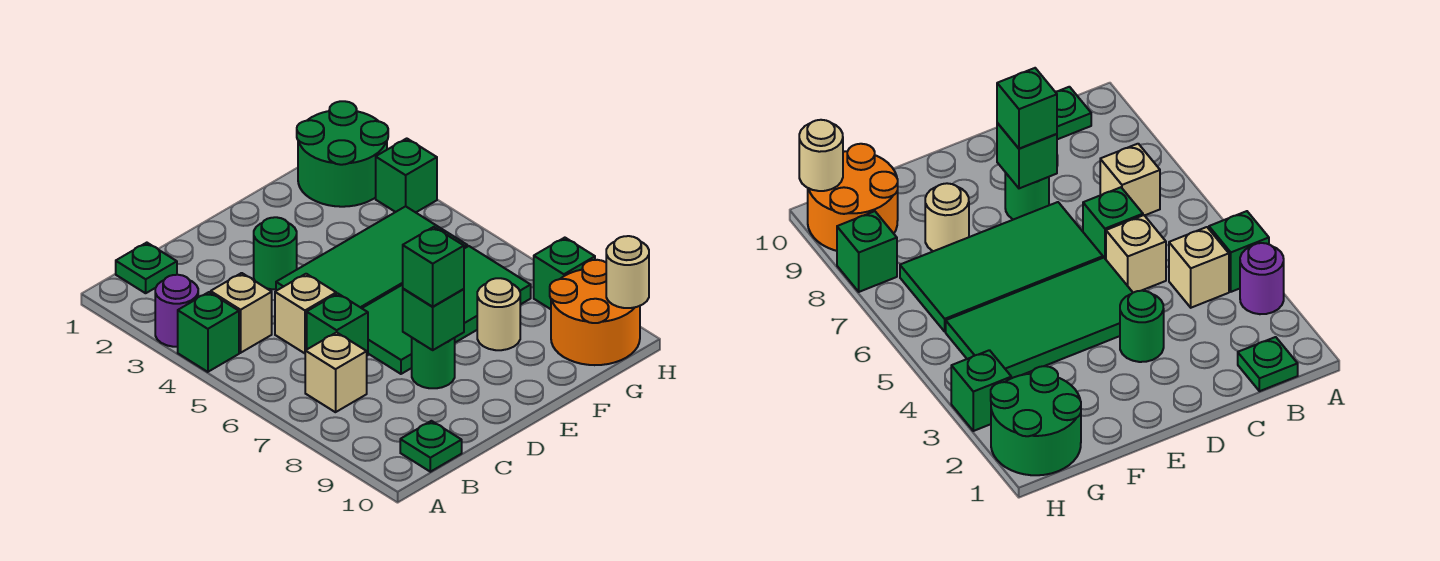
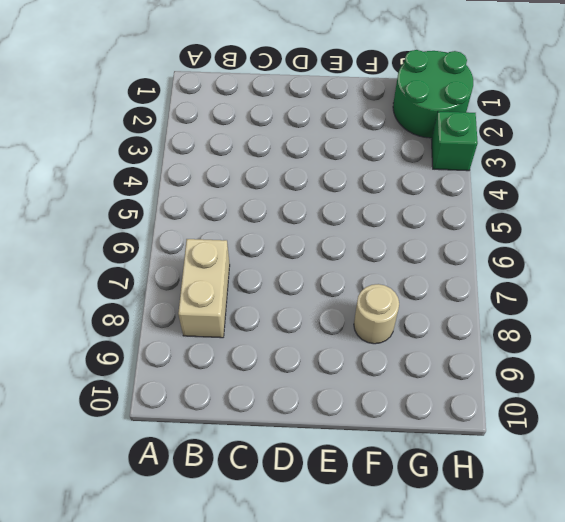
tan brick B7:B8 level 1 -> tan brick B7 level 1
none -> purple round brick A3 level 1
none -> green brick A4 level 1
none -> green plate B1 level 1

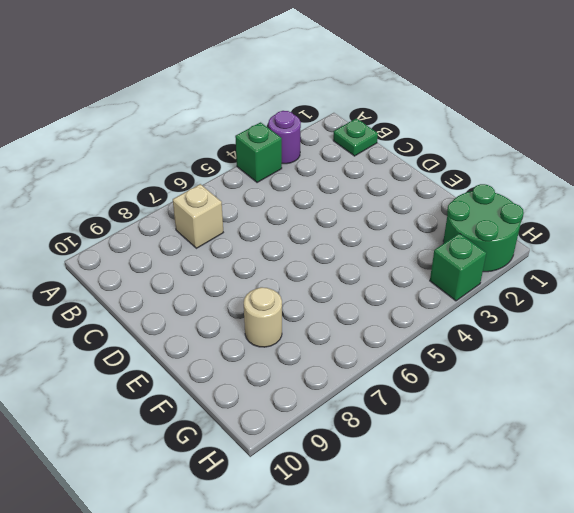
none -> tan brick B4 level 1
none -> green plate B10 level 1
none -> tan brick C5 level 1

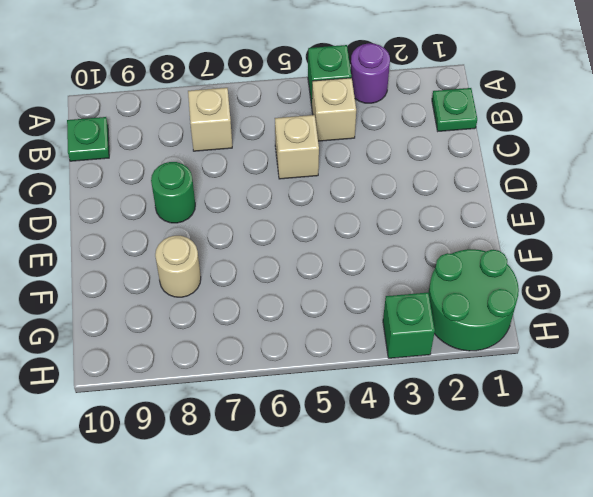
none -> green brick C6 level 1
none -> green round brick D3 level 1
none -> green tile D4:G5 level 1

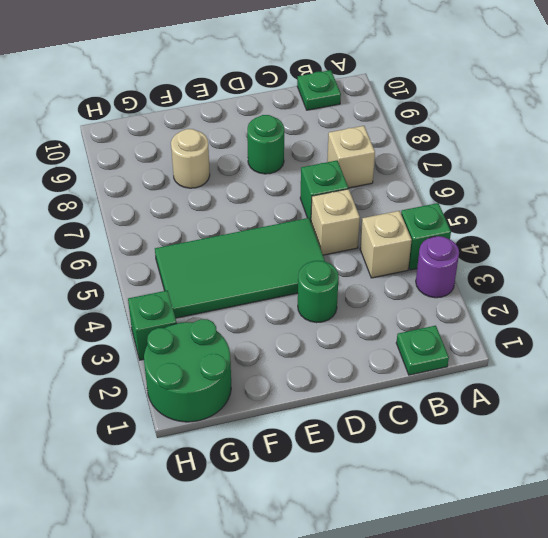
none -> green tile D6:G7 level 1
none -> orange round brick G9:H10 level 1
none -> green brick H8 level 1

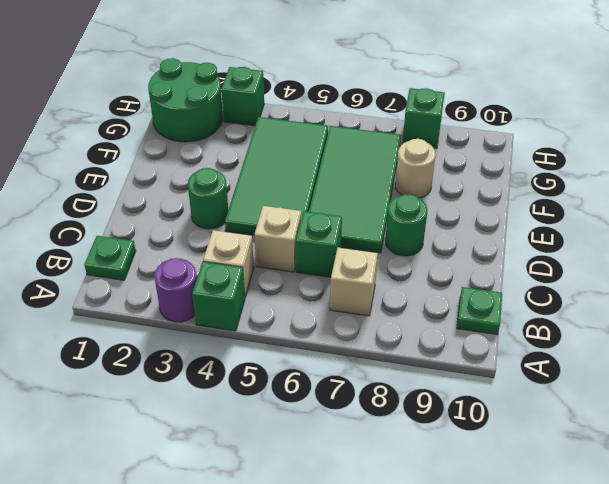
none -> orange round brick G9:H10 level 1
none -> green brick D8 level 2
none -> tan round brick H10 level 2

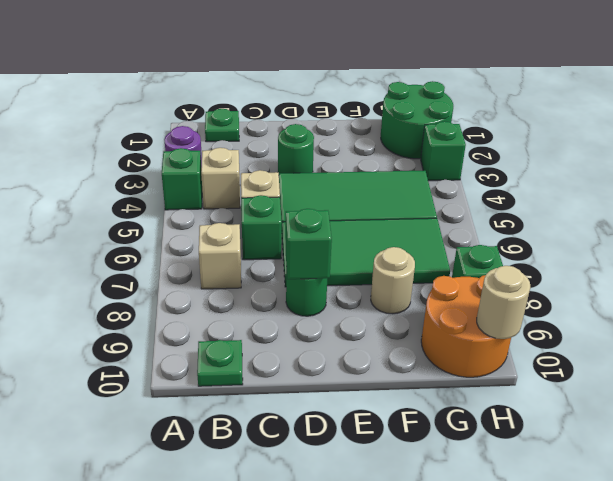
none -> green brick D8 level 3

